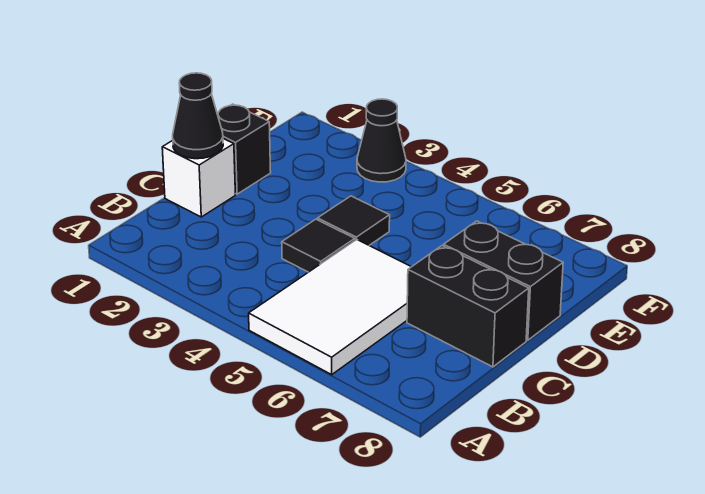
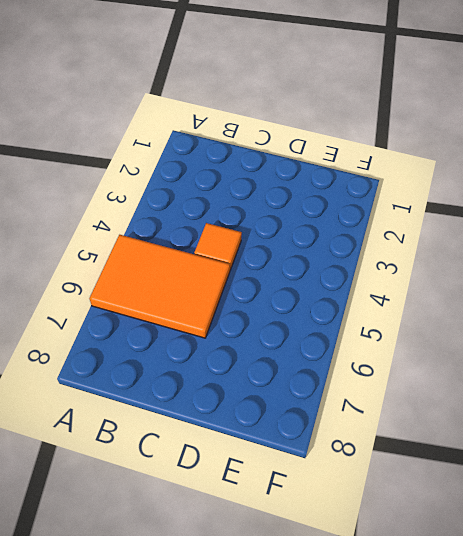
orange tile A5:C6 level 1 -> white tile A5:C6 level 1
orange tile C4 level 1 -> black tile C4 level 1
none -> white brick C1 level 1
none -> black brick C7:C8 level 1

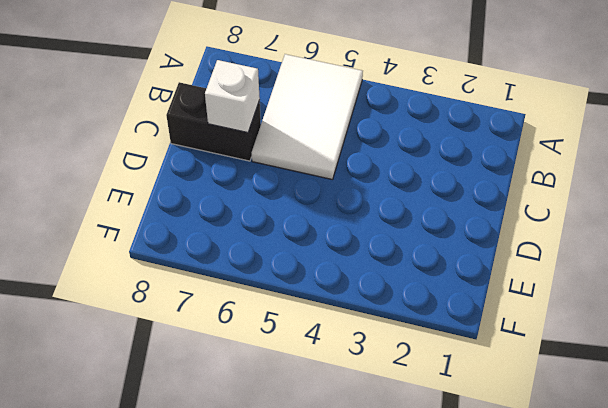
white brick C7 level 2 -> white brick C1 level 1
none -> black tile C4 level 1
none -> black brick D1 level 1

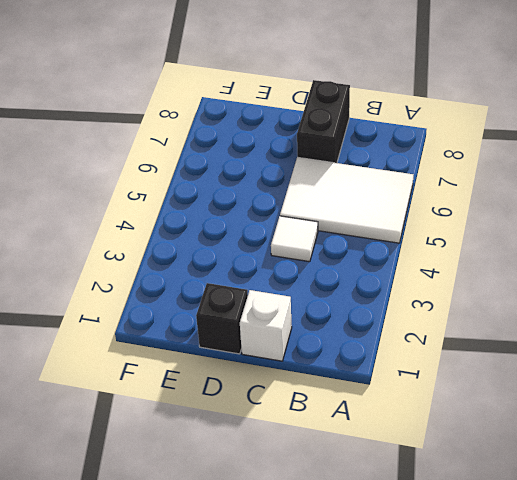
white tile C4 level 1 -> black tile C4 level 1
none -> black tile D4 level 1
none -> black brick D7:D8 level 1

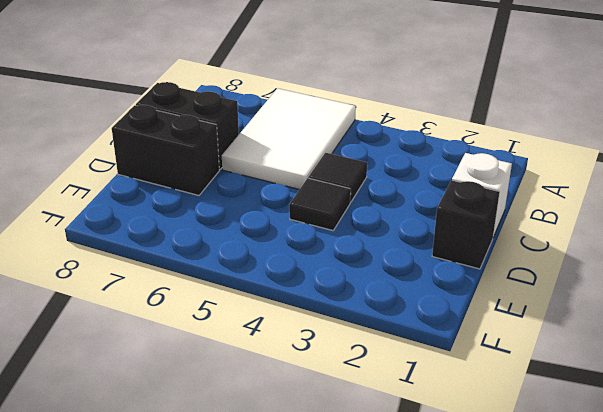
none -> black cone F3 level 1
none -> black cone C1 level 2

